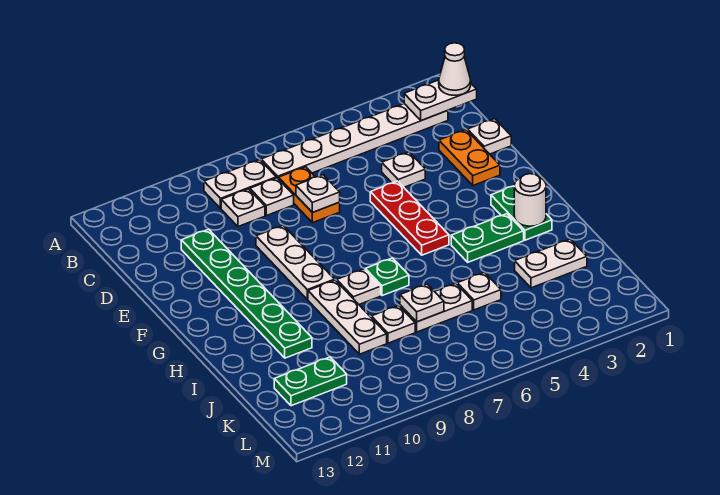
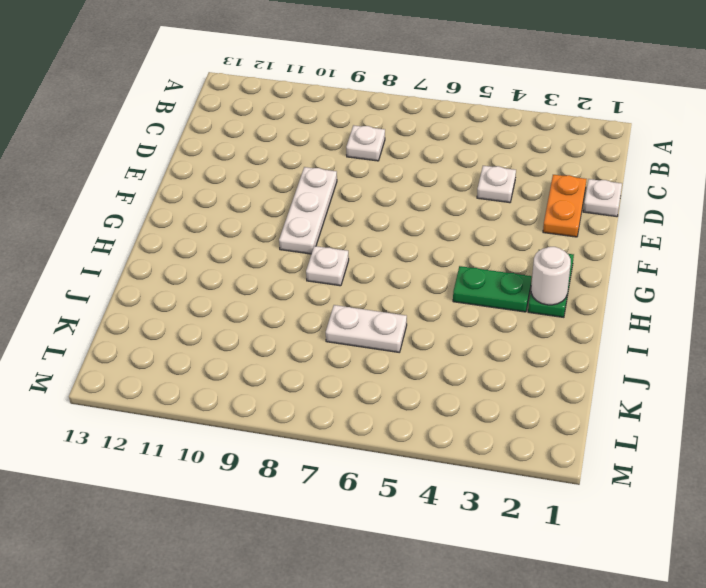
none -> white plate B2:B7 level 1
none -> white plate B8:B9 level 1
none -> orange plate C7:D7 level 1

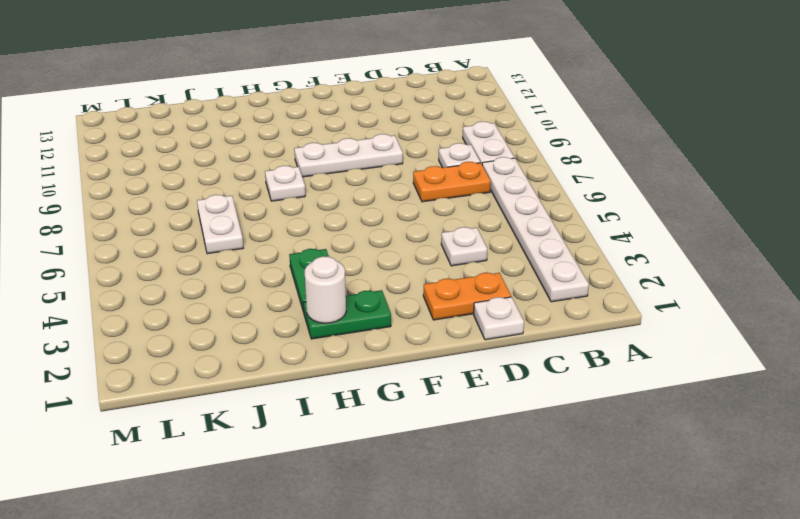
none -> white plate C9 level 1
none -> green plate D11:I11 level 1
none -> red plate E5:G5 level 1

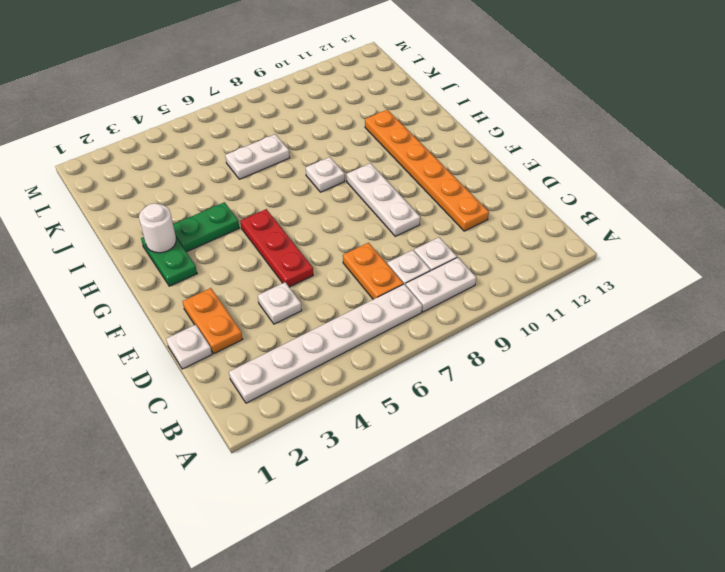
orange plate D11:I11 level 1 -> green plate D11:I11 level 1
none -> green plate H7 level 1
none -> white plate H9:J9 level 1
none -> white plate J2:J3 level 1

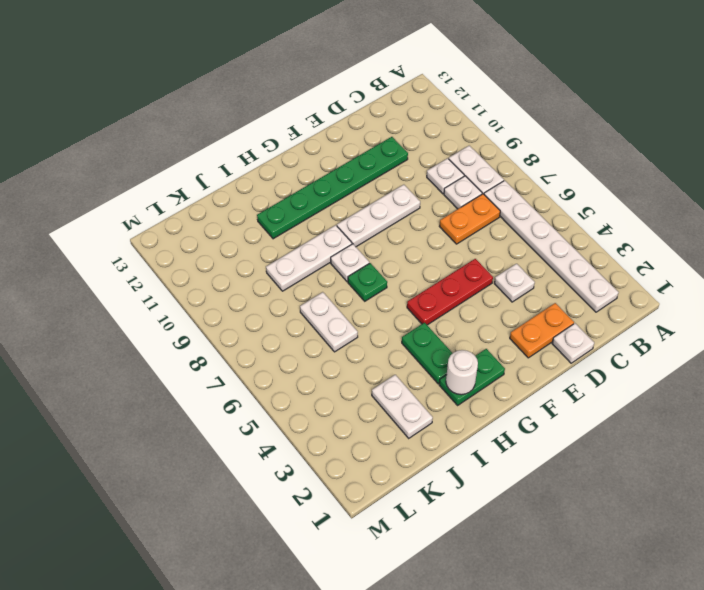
none -> white plate J5 level 1
none -> white plate J8 level 1
none -> green plate K11:K12 level 1

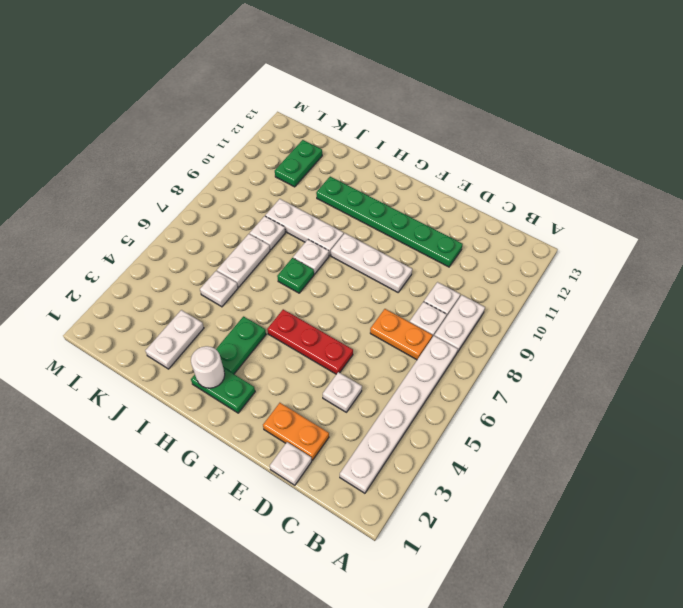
none -> white plate B1:B2 level 2
none -> white plate D7 level 2
none -> white plate J7 level 2

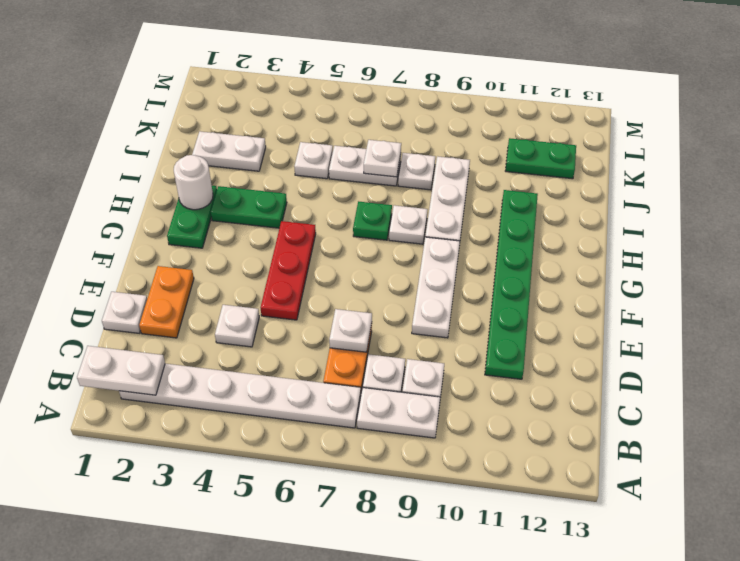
none -> white cone B1 level 3

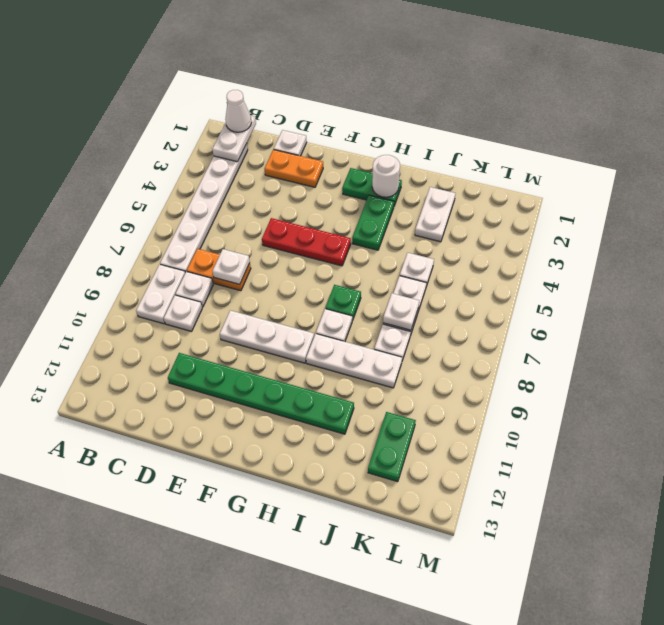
none -> white plate D4 level 1

